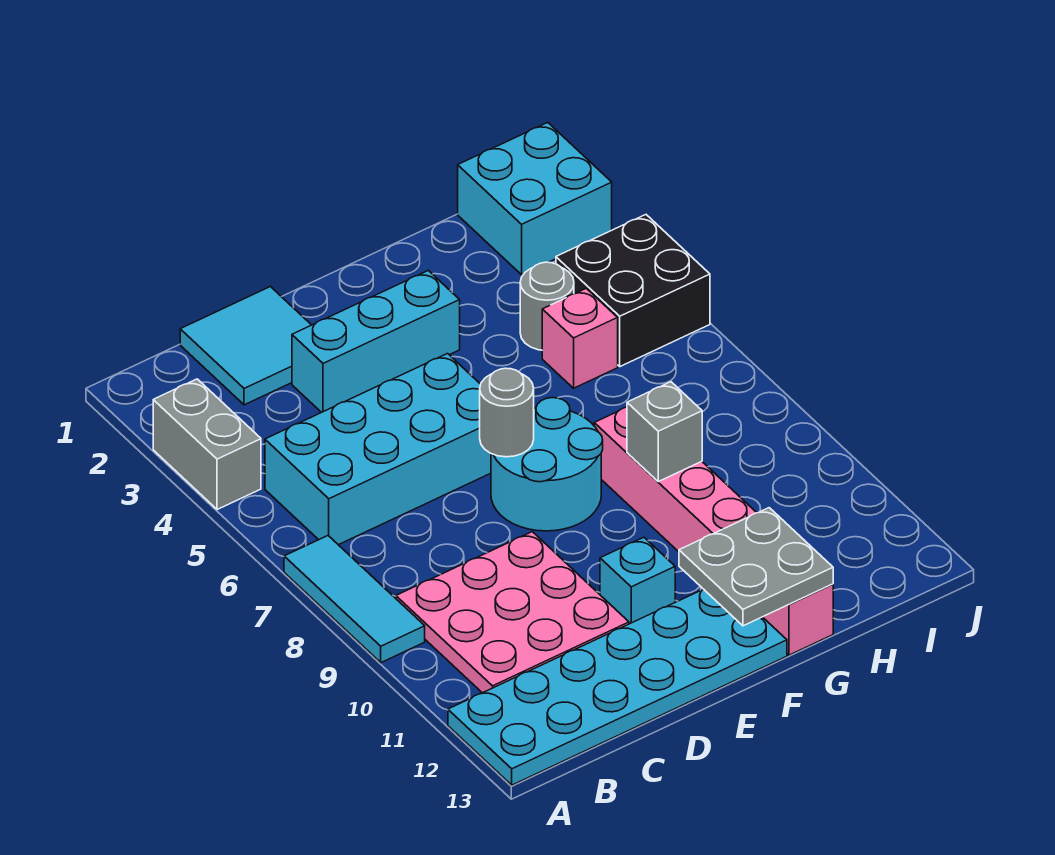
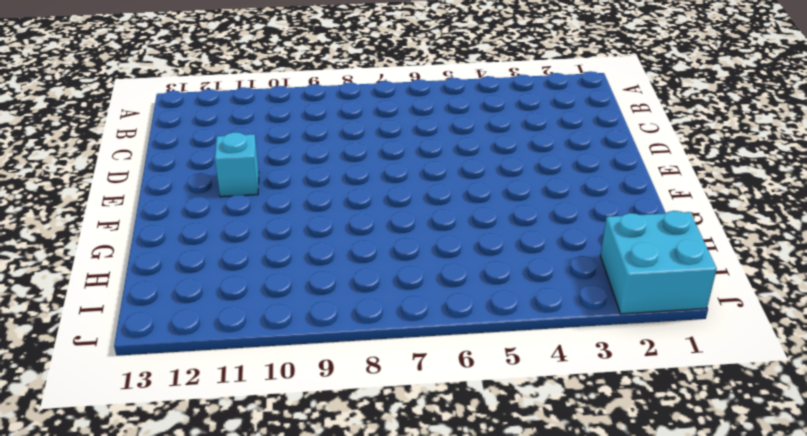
none -> grey brick A3:A4 level 1
none -> cyan tile A7:A9 level 1
none -> cyan plate A12:F13 level 1

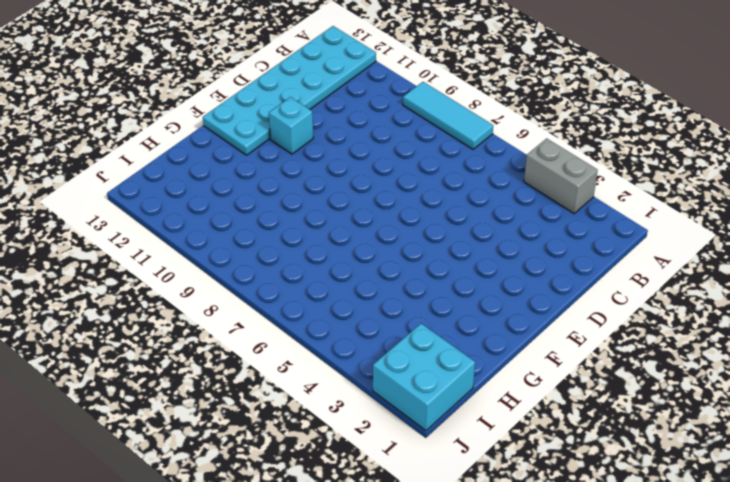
none -> cyan brick B5:E6 level 1
none -> pink plate B9:D11 level 1
none -> cyan tile C1:D2 level 1

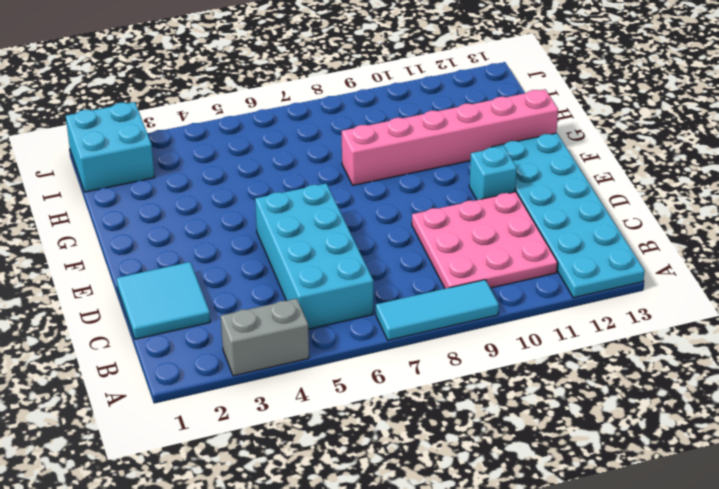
none -> cyan brick D3:F3 level 1
none -> cyan round brick E7:F8 level 1
none -> grey round brick H4 level 1

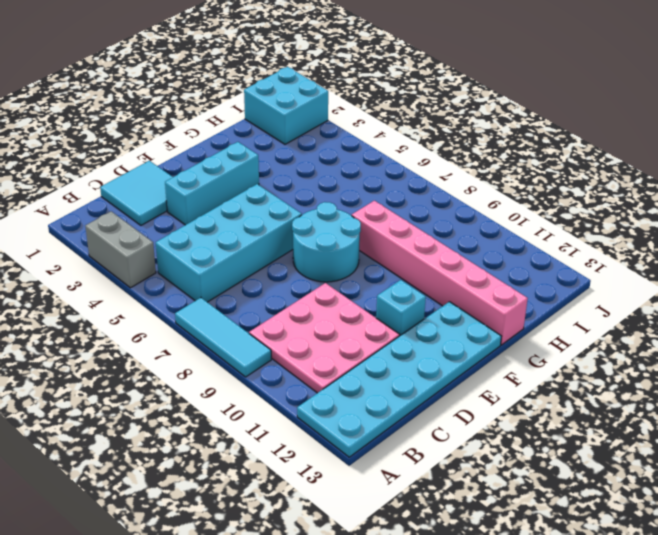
none -> grey round brick H4 level 1
none -> pink brick H5 level 1
none -> black brick I4:J5 level 1

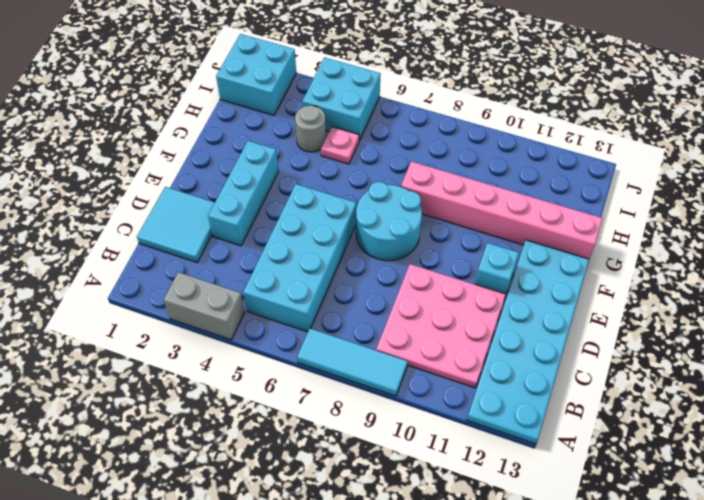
pink plate H5 level 1 -> pink brick H5 level 1
cyan brick I4:J5 level 1 -> black brick I4:J5 level 1
none -> grey round brick E7 level 2
none -> grey plate F12:G13 level 2
none -> grey brick G9 level 2

